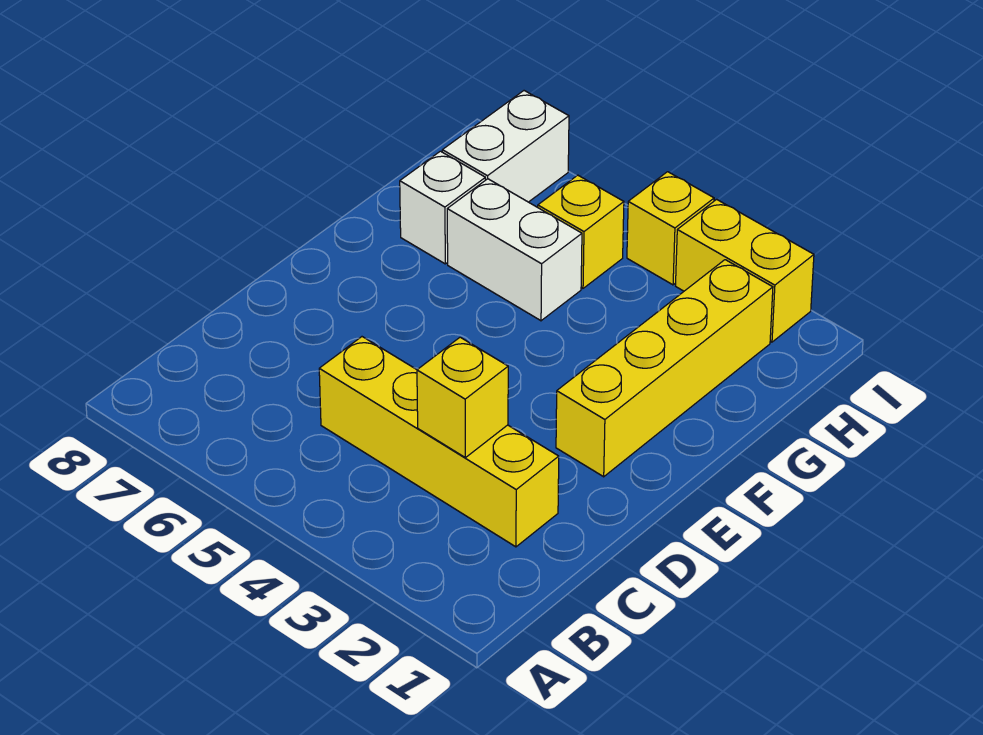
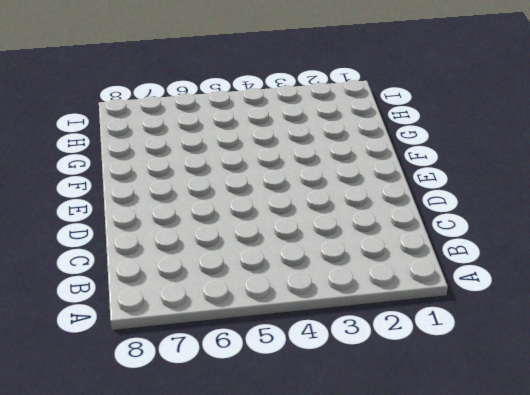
none -> yellow brick C2:C5 level 1
none -> yellow brick E2:H2 level 1

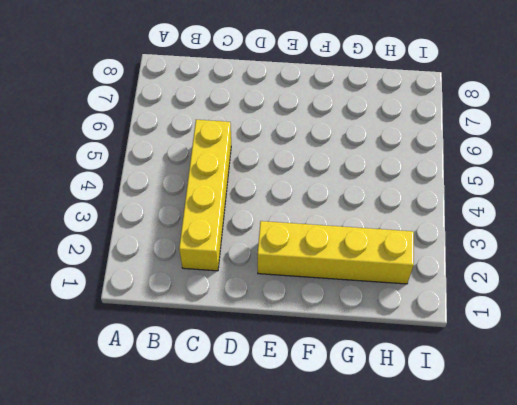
none -> white brick G5:G6 level 1
none -> white brick G7 level 1

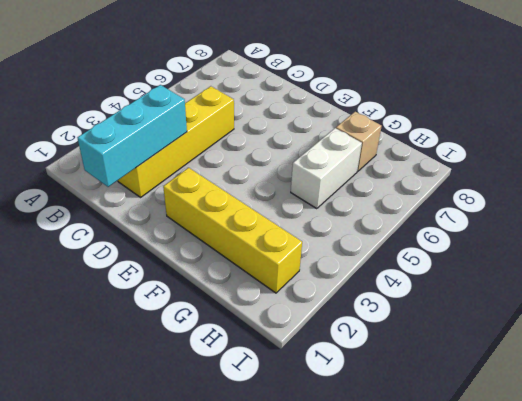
cyan brick C1:C3 level 2 -> yellow brick C3 level 2
tan brick G7 level 1 -> white brick G7 level 1
none -> yellow brick H5 level 1
none -> white brick H7:I7 level 1

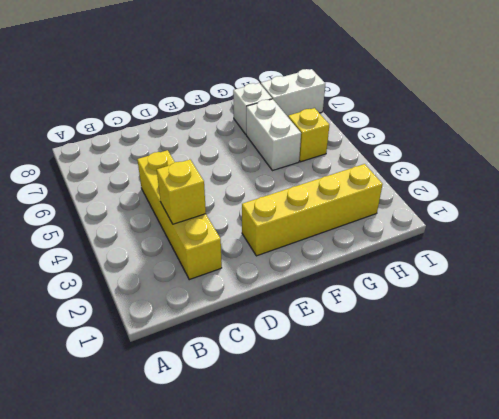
none -> yellow brick I2:I3 level 1
none -> yellow brick I4 level 1

